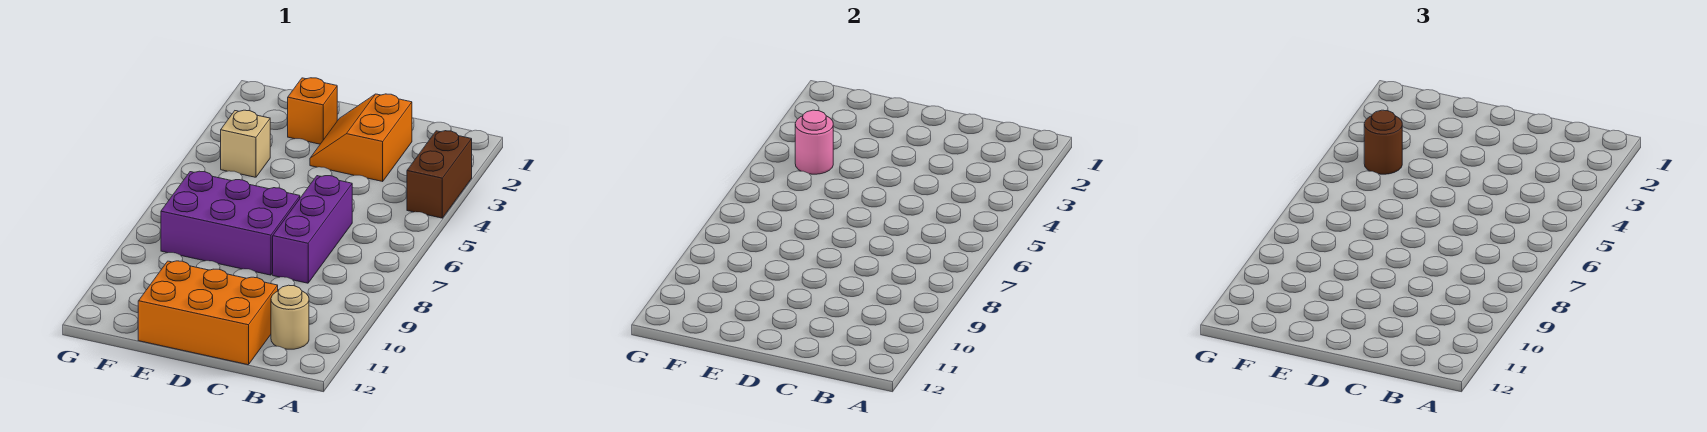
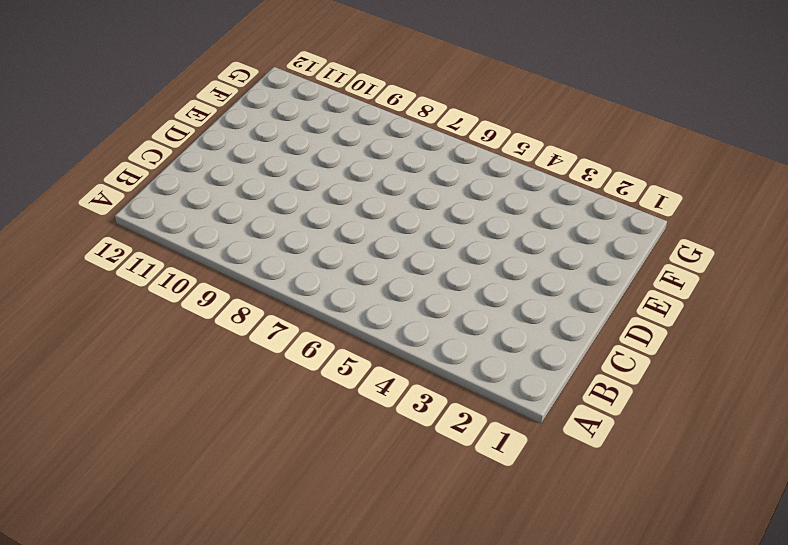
none -> brown brick A3:A4 level 1
none -> tan round brick B11 level 1

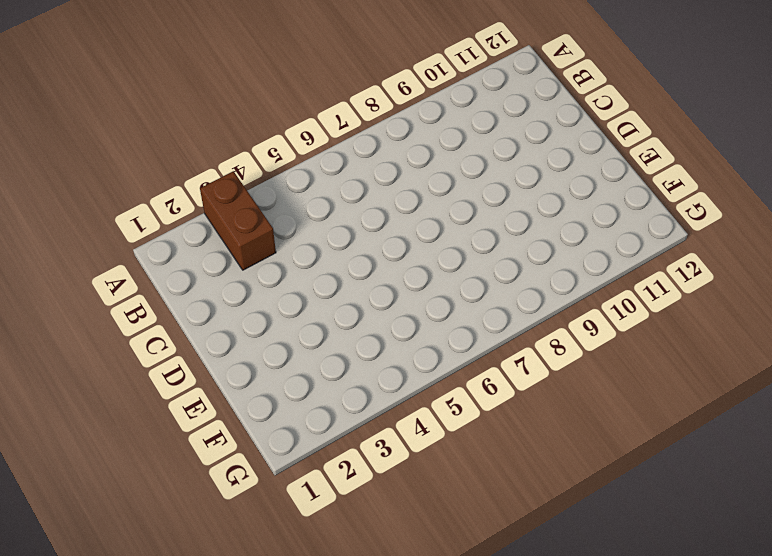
brown brick A3:B3 level 1 -> brown brick A3:A4 level 1
none -> tan round brick B11 level 1
none -> orange slope C2:D3 level 1 top C

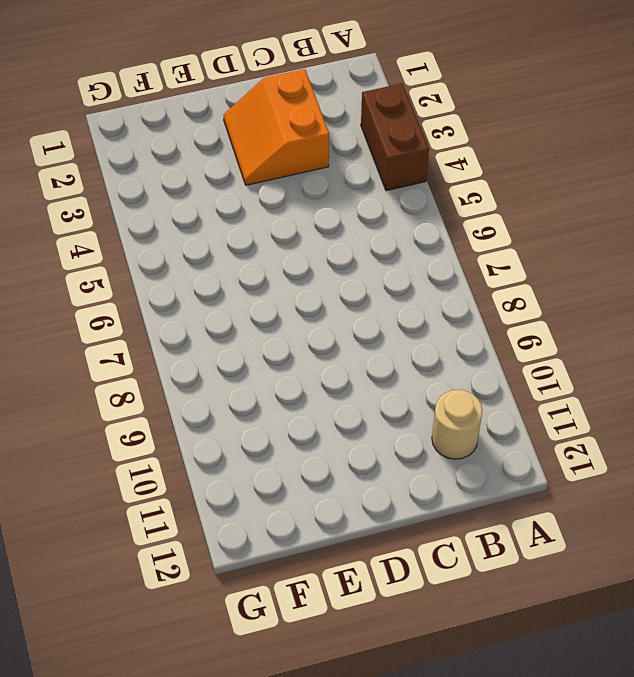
none -> purple brick C6:C8 level 1
none -> orange brick C11:E12 level 1

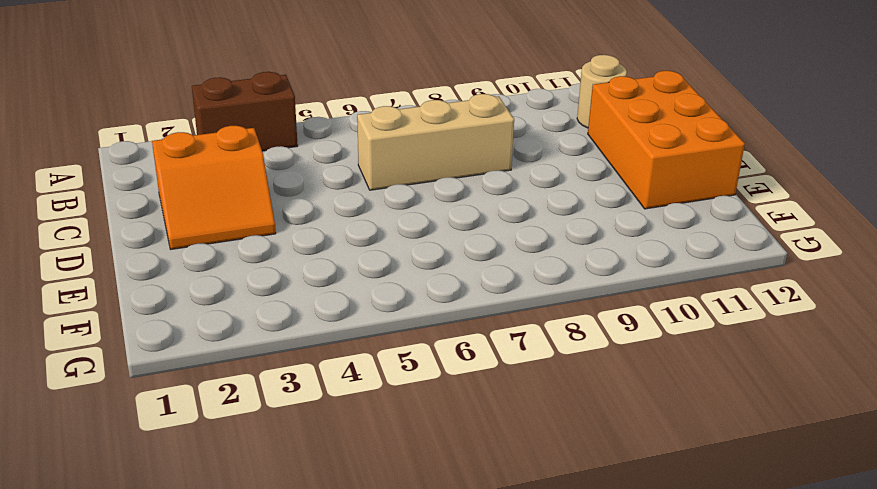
tan brick C6:C8 level 1 -> purple brick C6:C8 level 1
none -> purple brick D7:F8 level 1
none -> orange brick E2 level 1

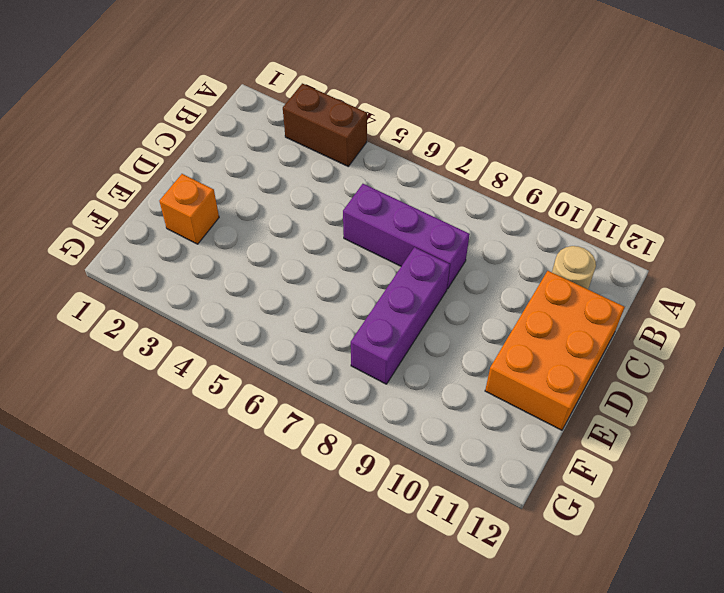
purple brick D8:F8 level 1 -> purple brick D7:F8 level 1
none -> orange slope C2:D3 level 1 top C
none -> tan brick F4 level 1

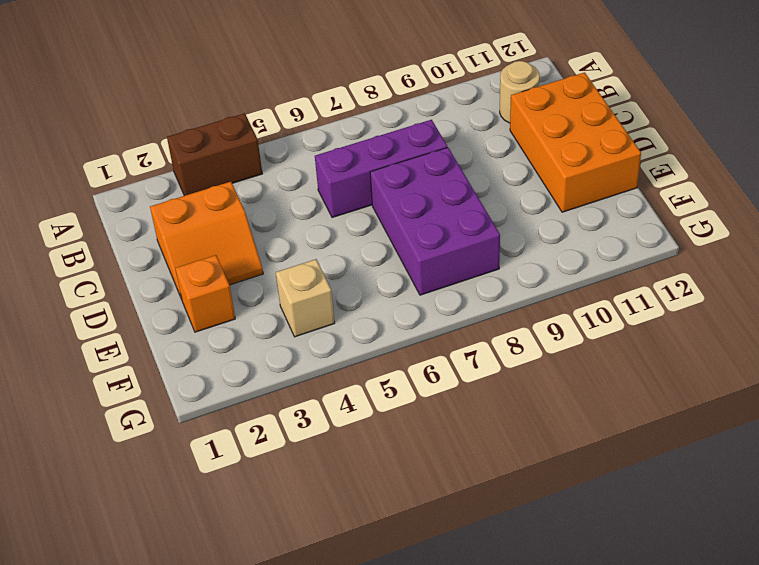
none -> pink round brick F4 level 2
none -> brown round brick F4 level 3

